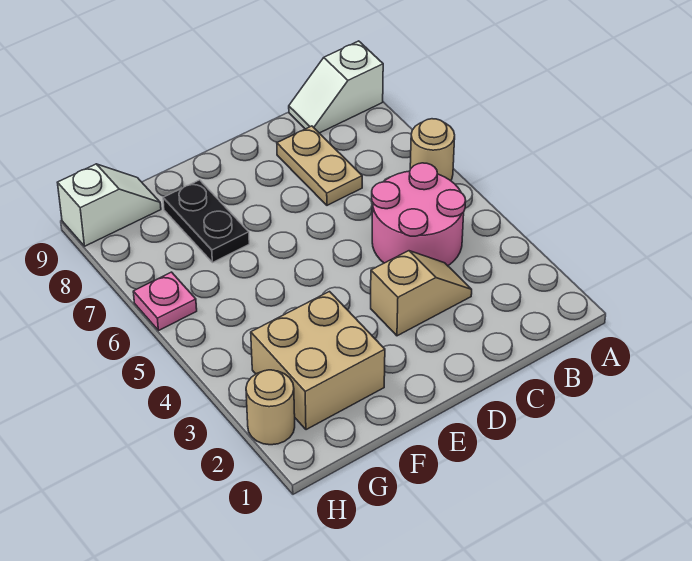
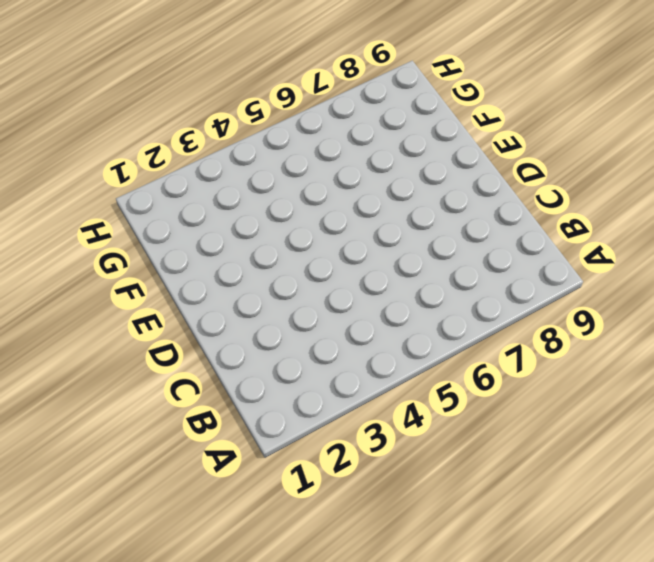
none -> tan round brick A6 level 1
none -> white slope A9:B9 level 1 top A

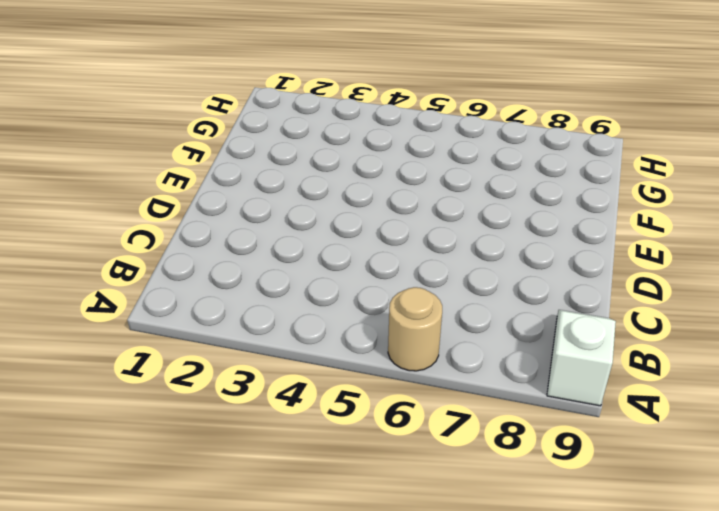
none -> pink round brick B4:C5 level 1
none -> tan slope C3:D3 level 1 top D

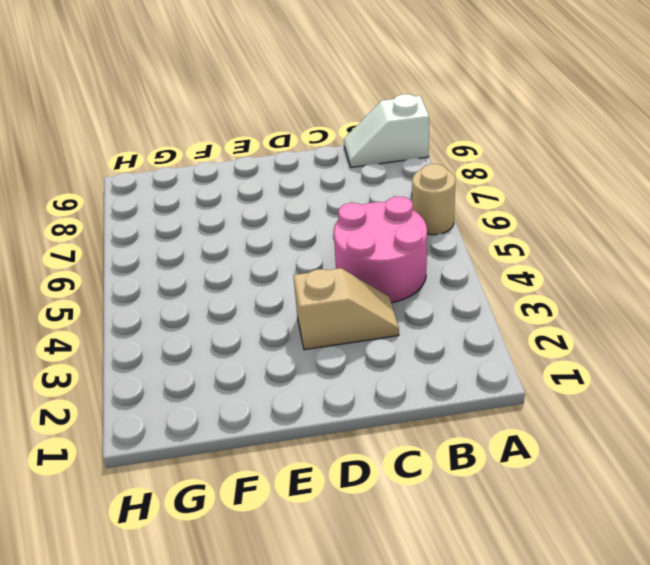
none -> tan plate C7:C8 level 1
none -> tan brick F2:G3 level 1

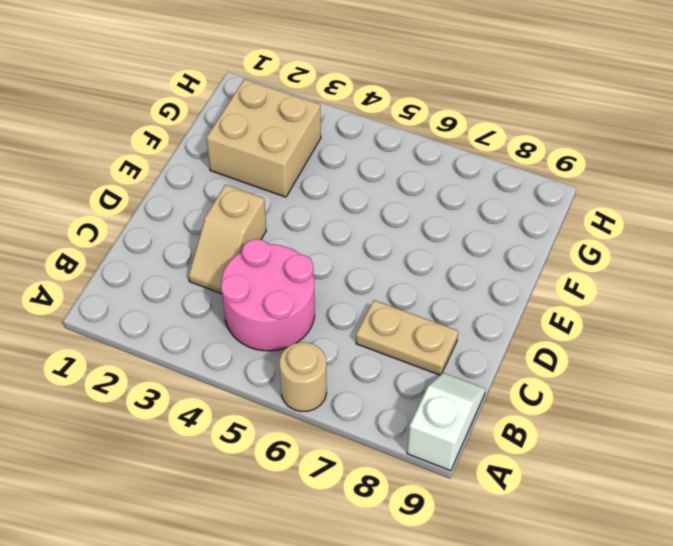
none -> black plate F7:F8 level 1
none -> white slope G9:H9 level 1 top H

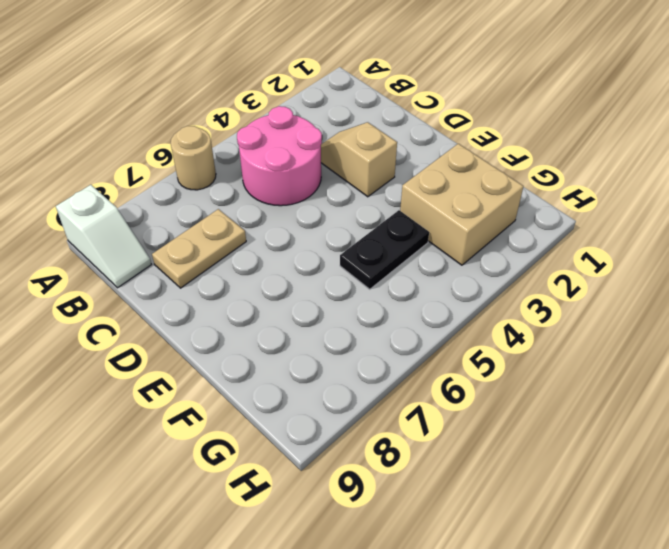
black plate F4:F5 level 1 -> black plate F7:F8 level 1
none -> white slope G9:H9 level 1 top H
none -> tan round brick H2 level 1

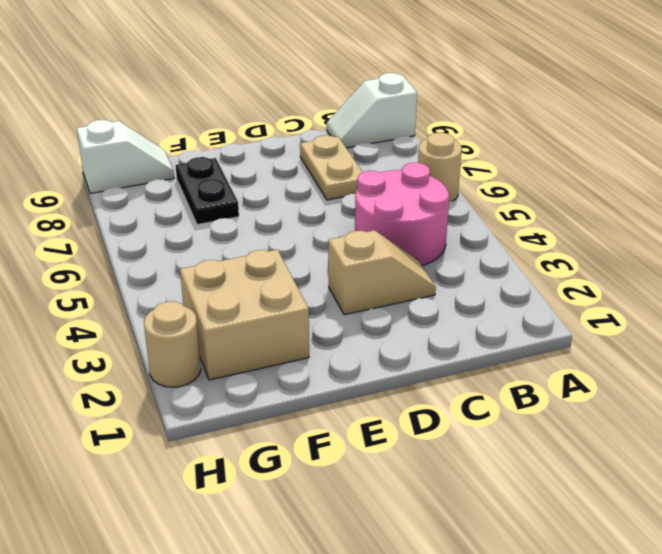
none -> pink plate H6 level 1

